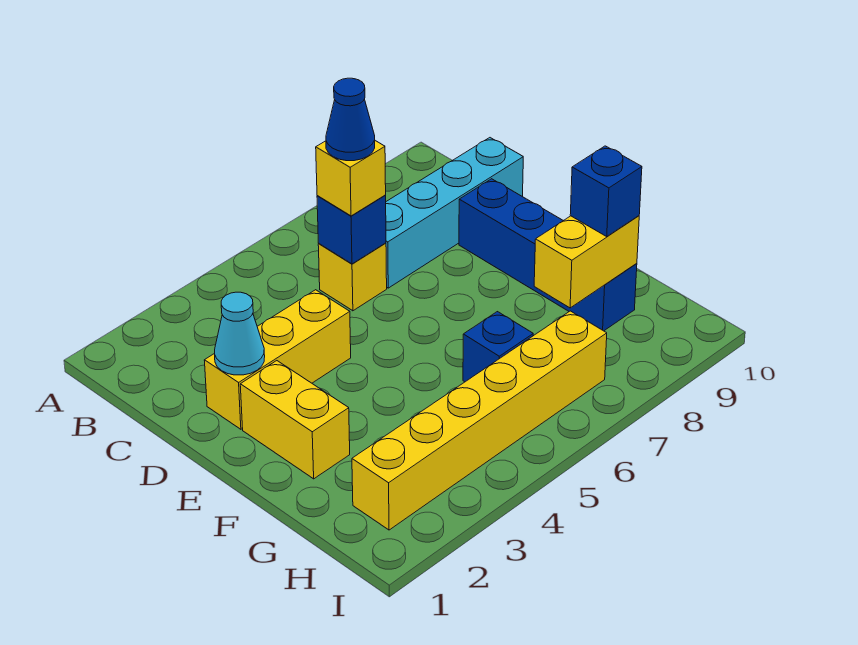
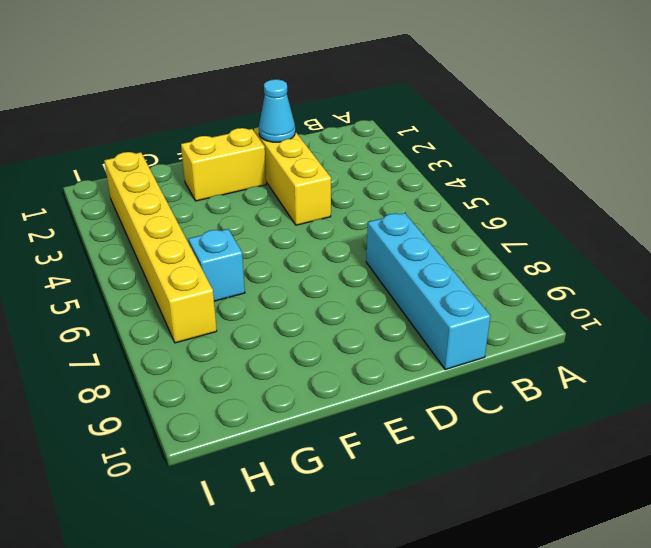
cyan brick G6 level 1 -> blue brick G6 level 1
none -> yellow brick C6 level 1
none -> blue brick D9:G9 level 1
none -> blue brick C6 level 2

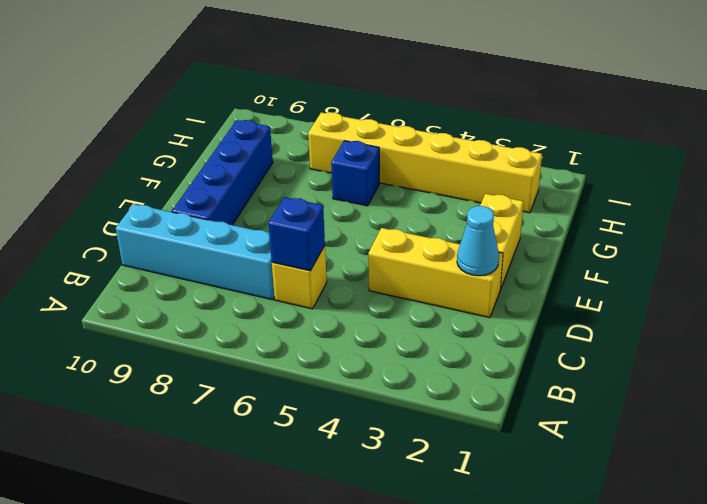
none -> yellow brick G8:G9 level 2
none -> yellow brick C6 level 3
none -> blue brick G9 level 3

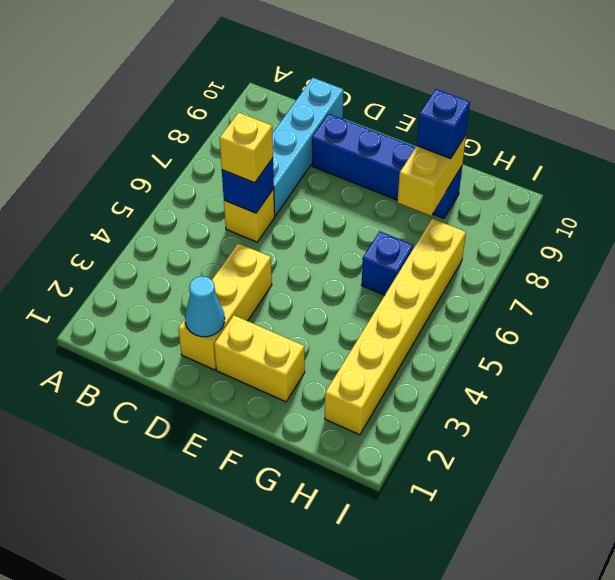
none -> blue cone C6 level 4

